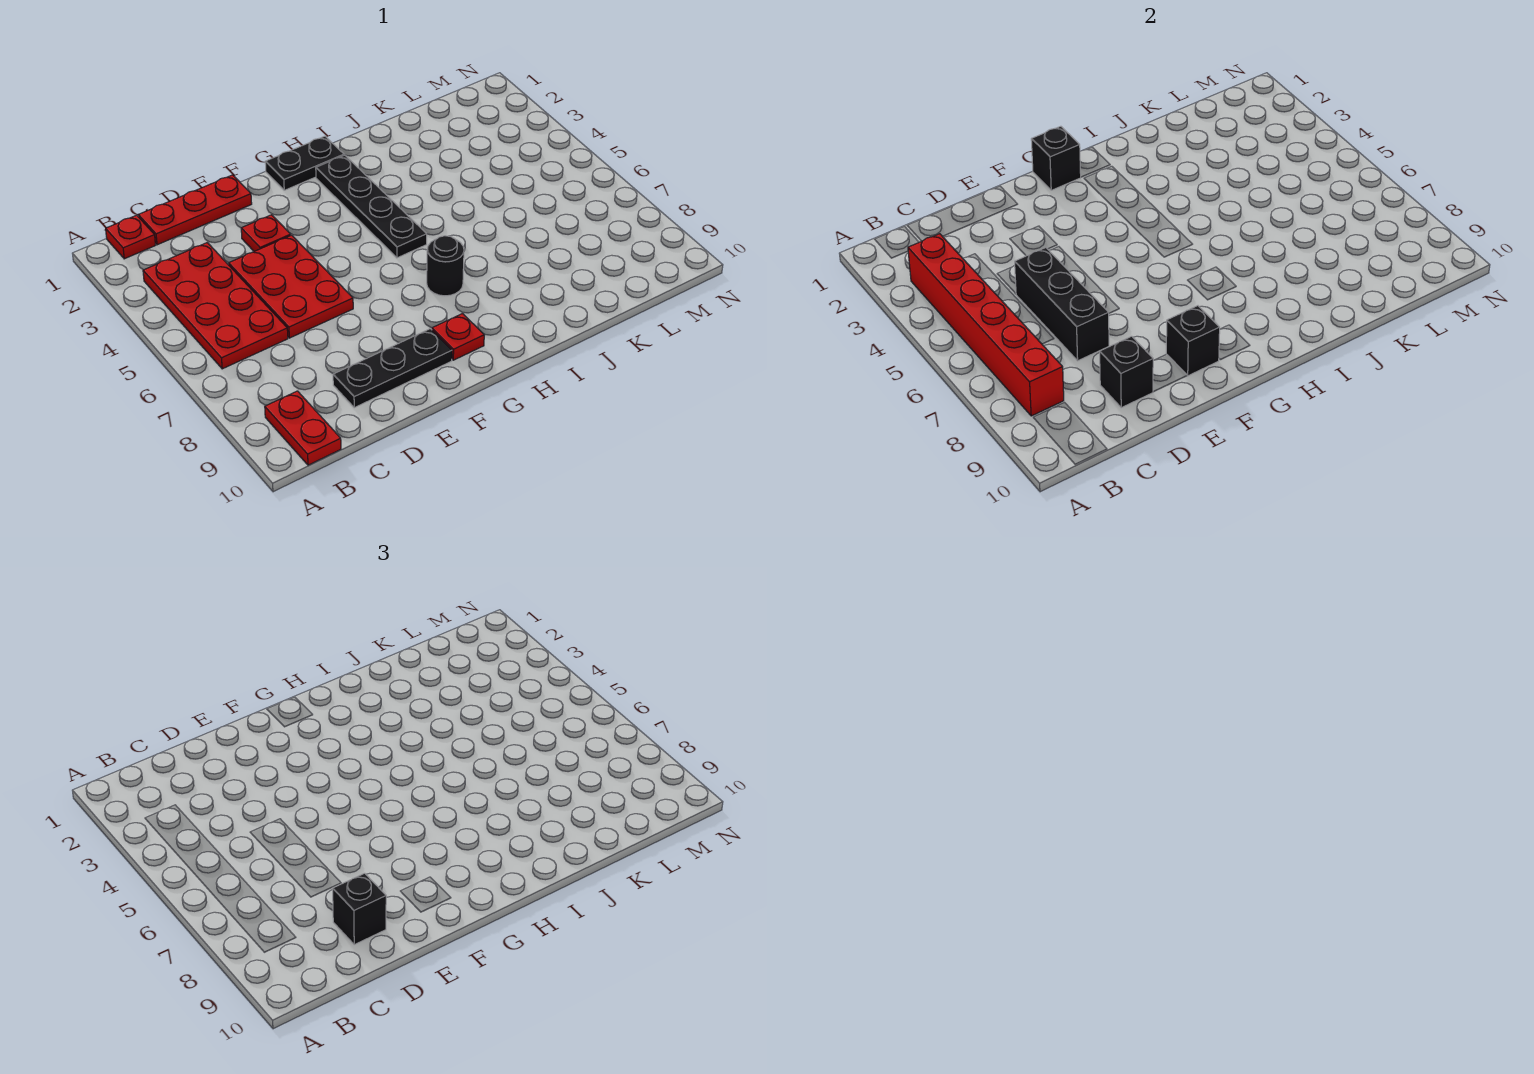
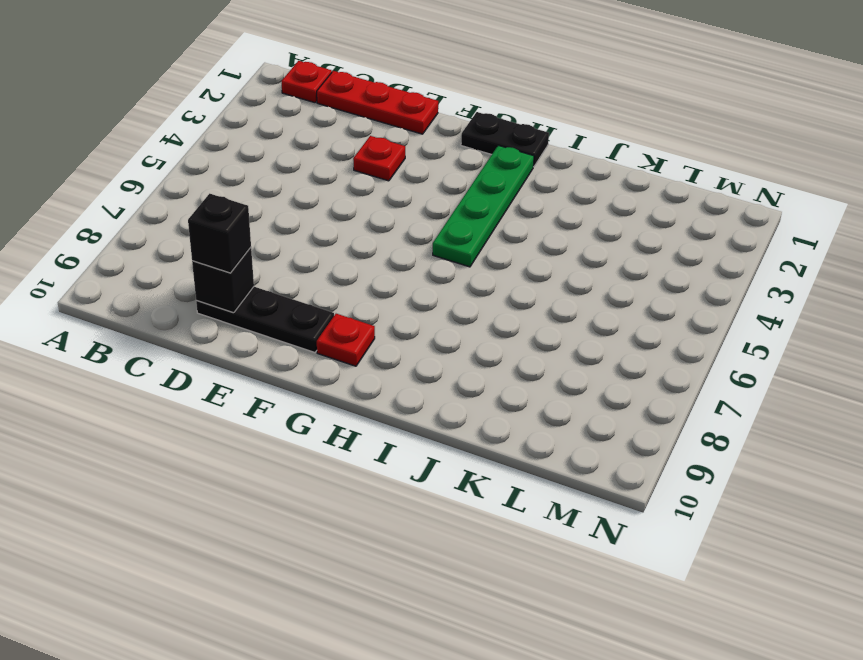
green plate H2:H5 level 1 -> black plate H2:H5 level 1
none -> red plate B3:C6 level 1
none -> red plate B9:B10 level 1
none -> red plate D4:E6 level 1

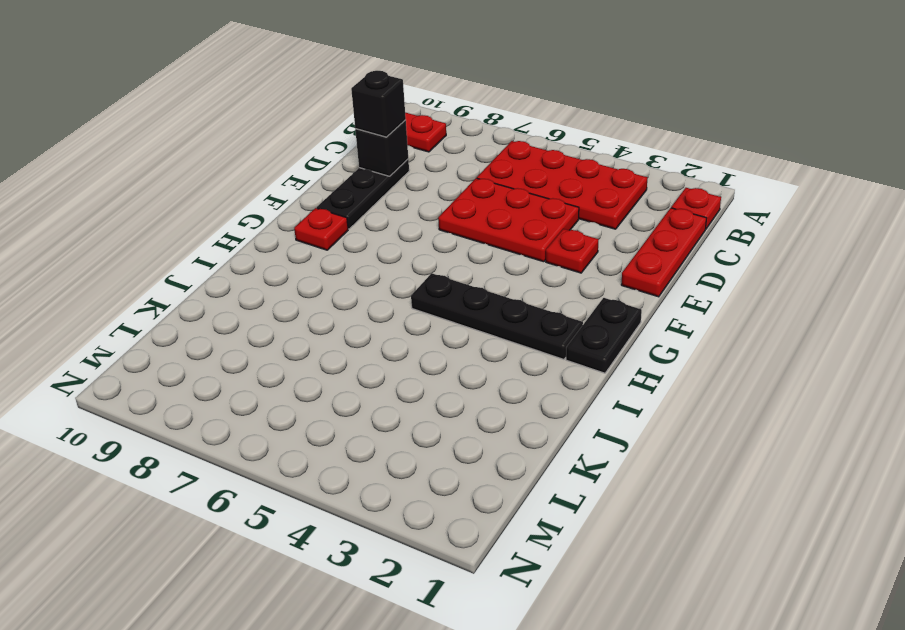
none -> black round brick H7 level 1
none -> red brick B3:B8 level 2
none -> black brick D5:D7 level 2

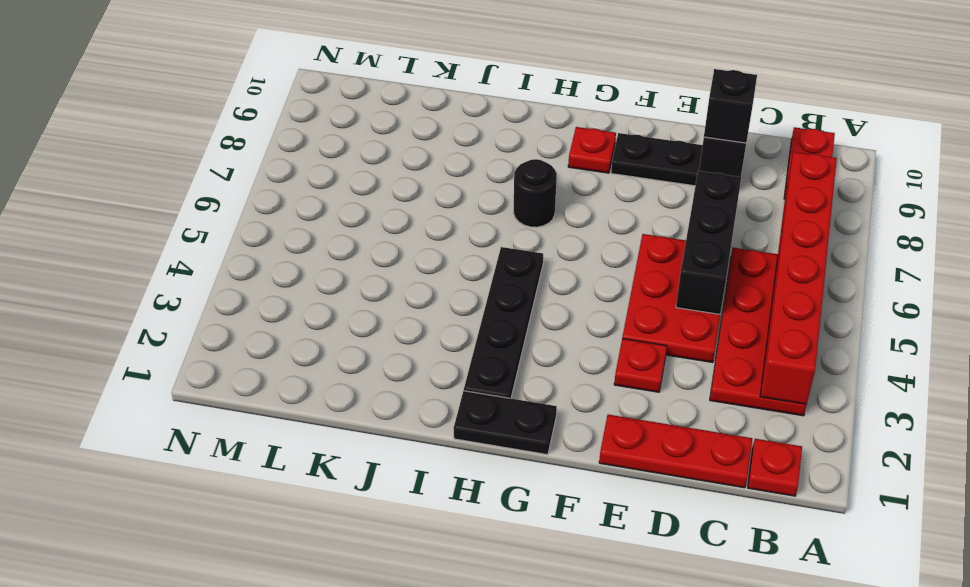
none -> black brick F9 level 2
none -> black brick G1 level 2

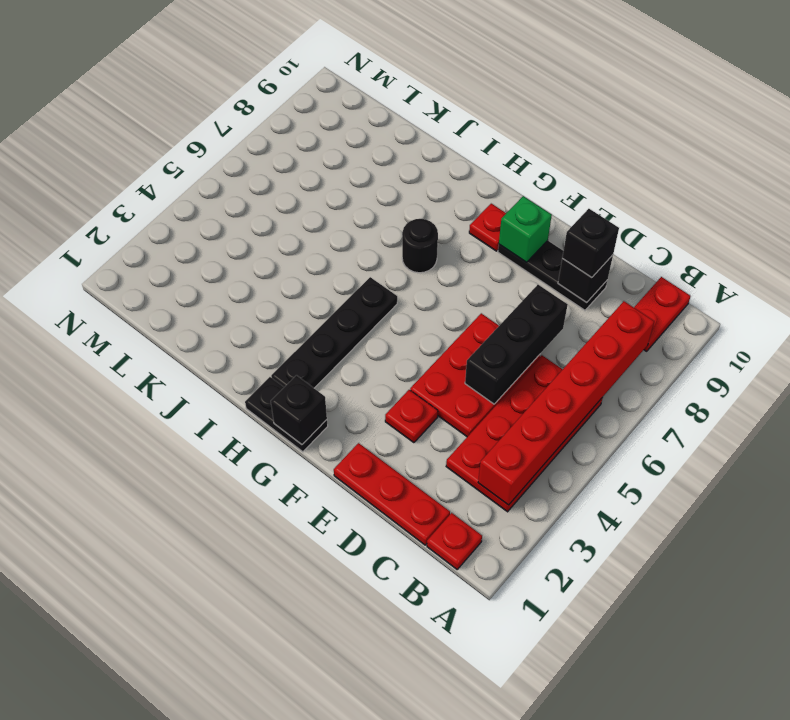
green brick F9 level 2 -> black brick F9 level 2

